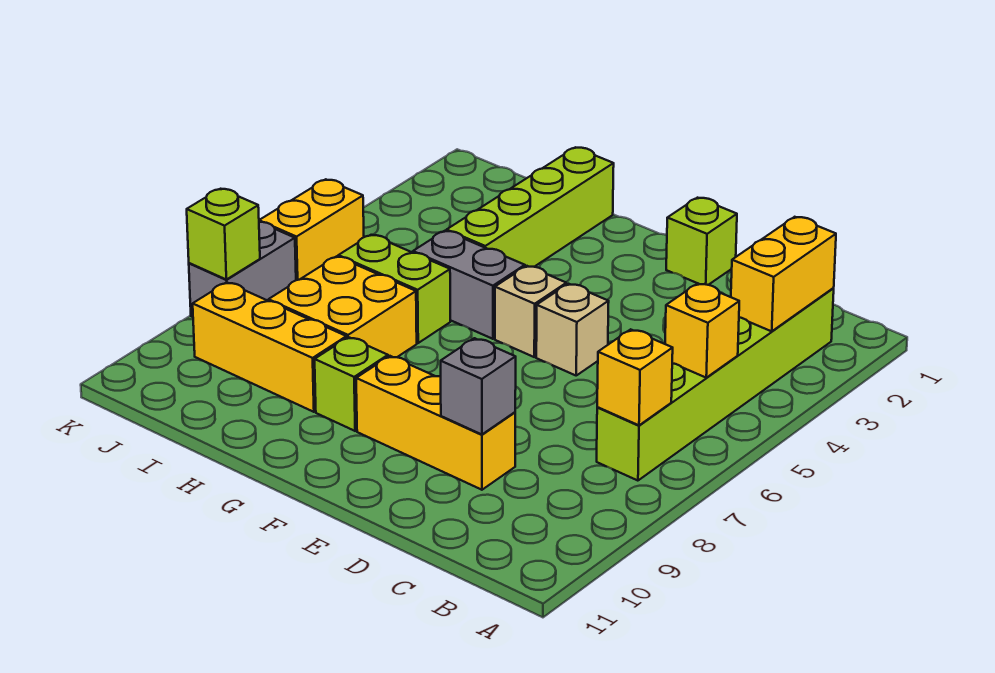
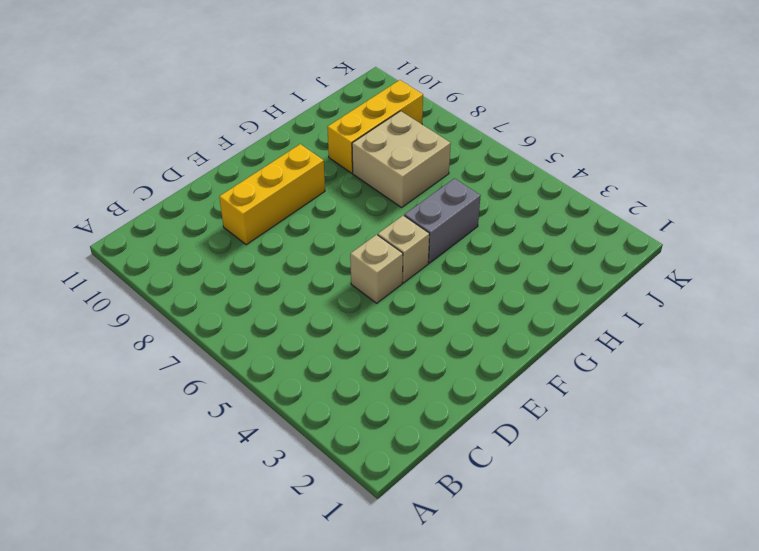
tan brick H7:I8 level 1 -> yellow brick H7:I8 level 1
none -> lime brick B2:B7 level 1
none -> lime brick E1 level 1
none -> lime brick G9 level 1

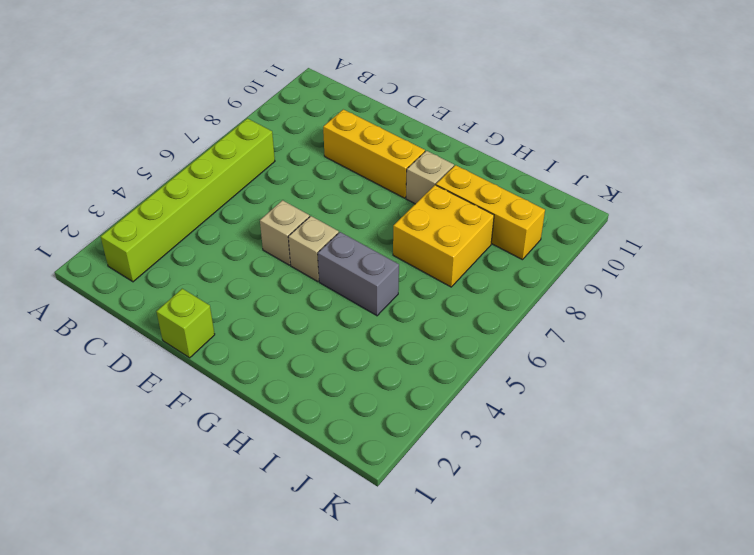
tan brick G9 level 1 -> lime brick G9 level 1
none -> lime brick H1:H4 level 1
none -> lime brick H6:I6 level 1
none -> yellow brick K5:K6 level 1

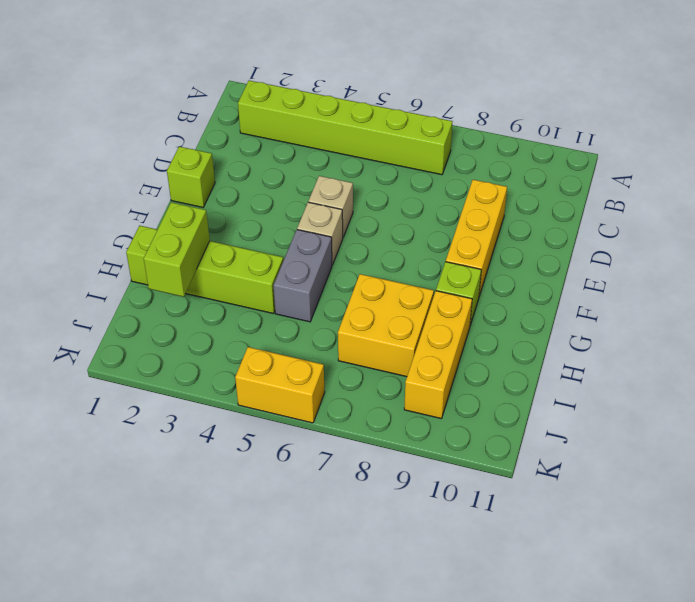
lime brick H2:I2 level 2 -> lime brick H6:I6 level 1
none -> grey brick K7:K8 level 1
none -> yellow brick B2:B3 level 2
none -> yellow brick B5 level 2

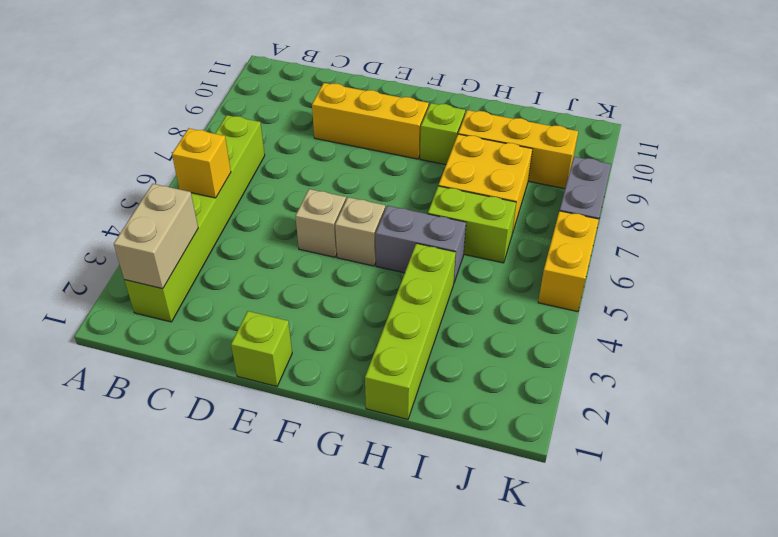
tan brick B2:B3 level 2 -> yellow brick B2:B3 level 2
none -> yellow brick B7 level 2
none -> grey brick D9 level 2
none -> lime brick K8 level 2

